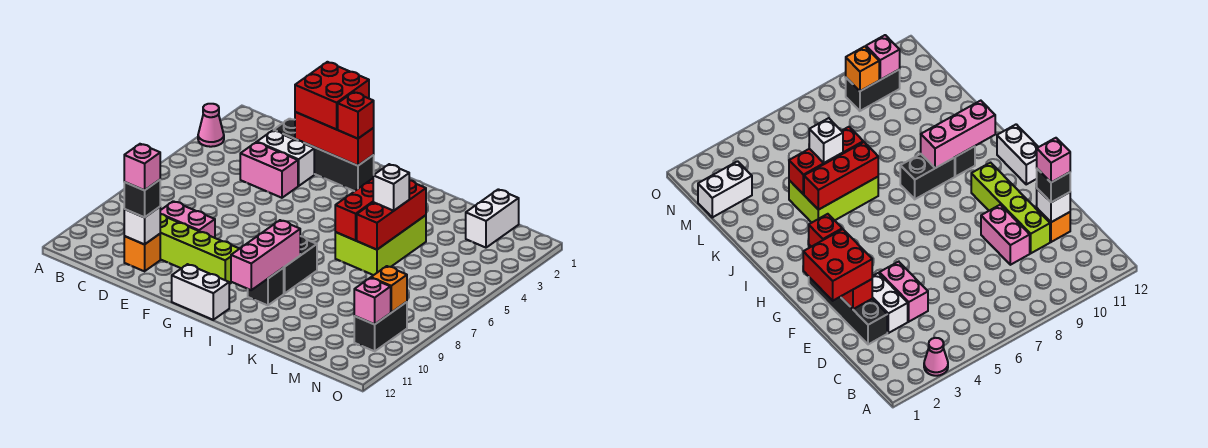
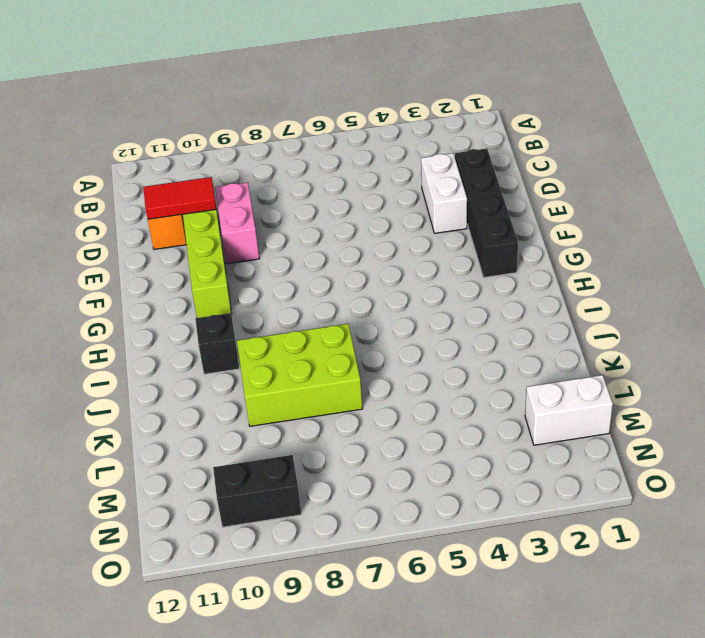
red tile D10:D11 level 2 -> white brick D11 level 2
lime brick J7:K9 level 1 -> lime brick J4:K6 level 1
none -> pink cone A3 level 1
none -> pink brick D4:E4 level 1
none -> white brick G12:H12 level 1

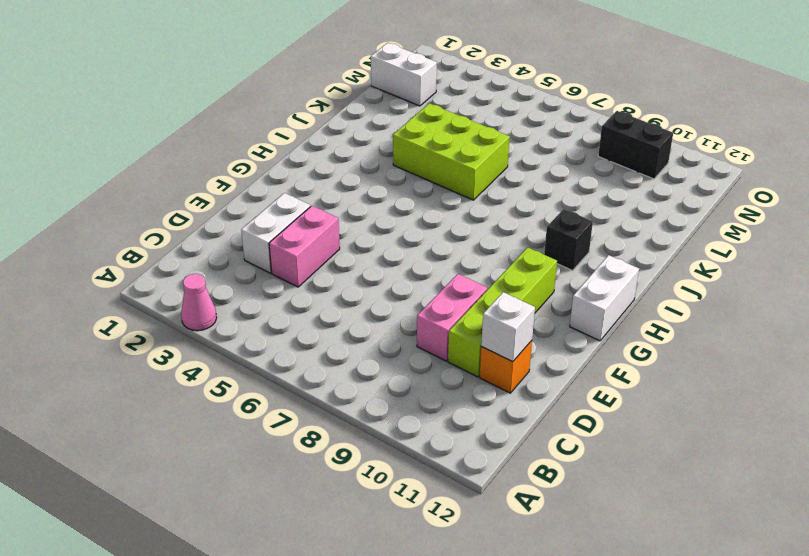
none -> black brick D2:G2 level 1
none -> black brick I8:I9 level 1
none -> red brick E2:G2 level 2

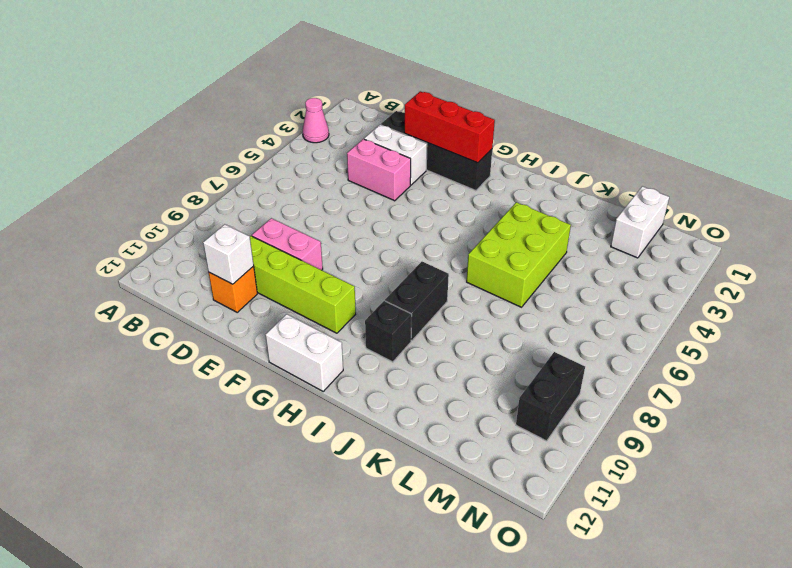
none -> pink brick I9:I11 level 2
none -> red brick J4:J6 level 2
none -> red brick K4:K6 level 2

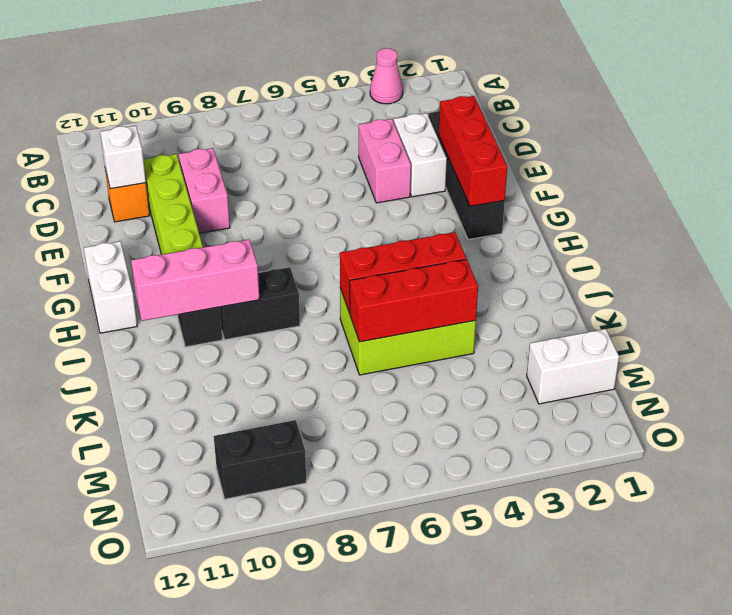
none -> orange brick N9 level 2
none -> pink brick N10 level 2
none -> black brick D11 level 3

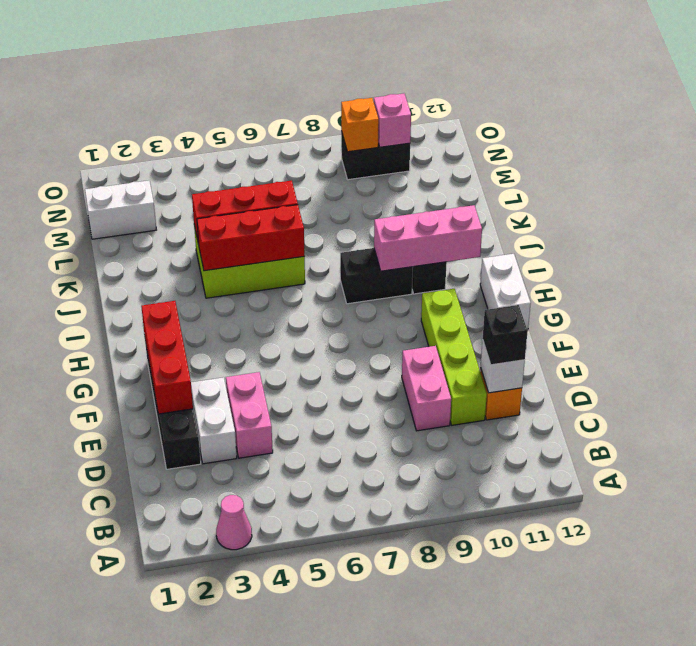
none -> red brick E1:F2 level 3
none -> red brick G2 level 3
none -> white brick K5 level 3

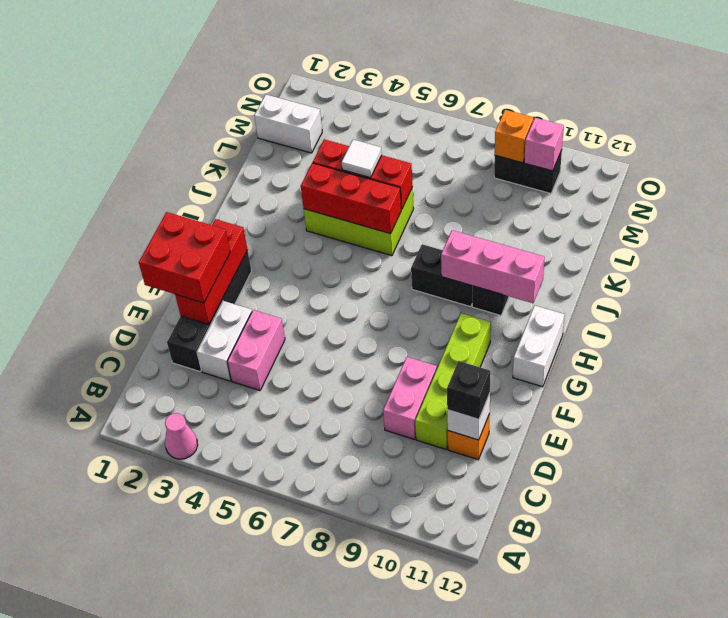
white tile K5 level 3 -> white brick K5 level 3
none -> red brick G2 level 3
none -> pink brick D11 level 4

